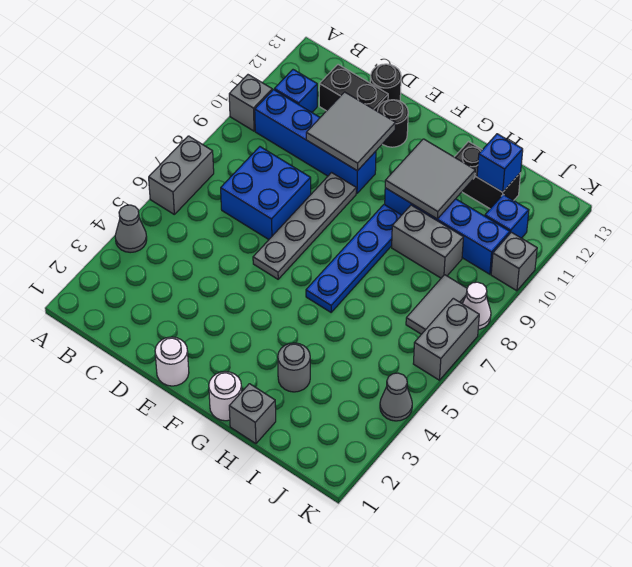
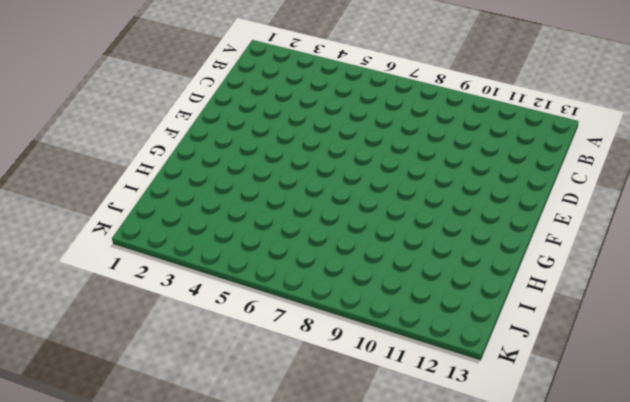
none -> grey cone A4 level 1
none -> grey brick A6:A7 level 1
none -> grey brick A10 level 1

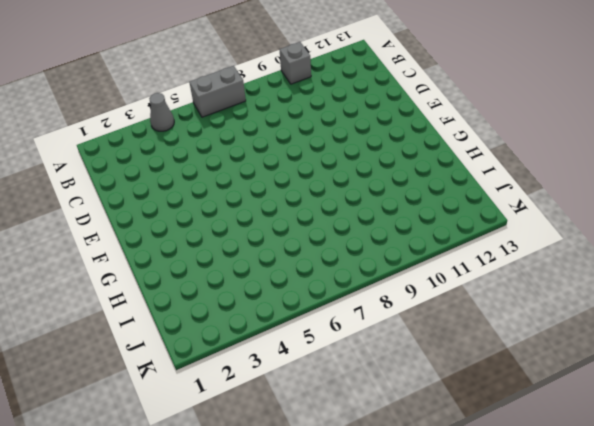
none -> blue brick B10:E10 level 1
none -> blue brick B11 level 1
none -> blue brick C7:D8 level 1

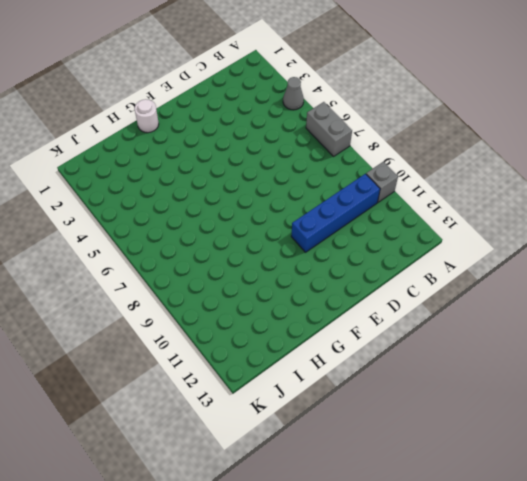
none -> blue brick B11 level 1
none -> blue brick C7:D8 level 1
none -> black brick C12:D12 level 1

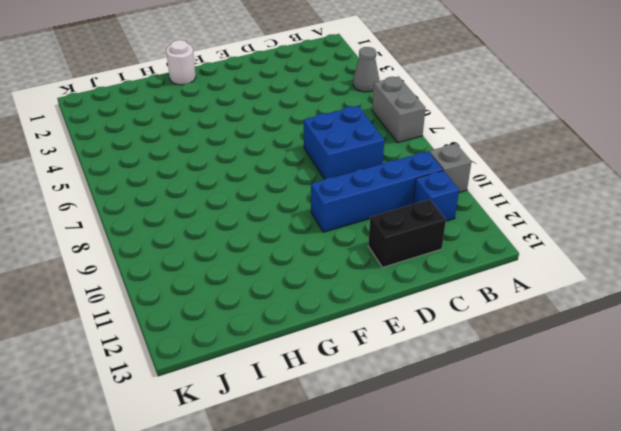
none -> black round brick D13 level 1
none -> white round brick E1 level 1
none -> grey plate E6:E9 level 1

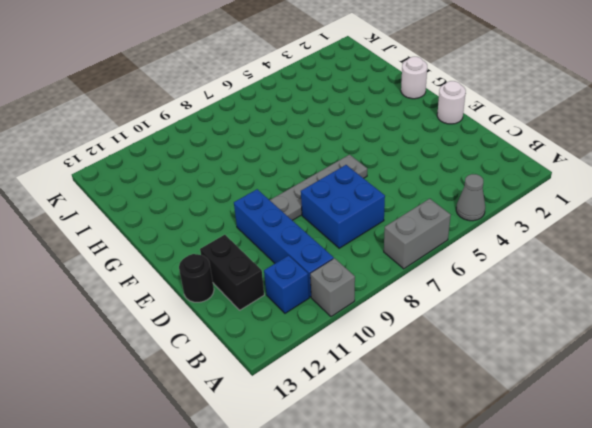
none -> black round brick E12 level 1
none -> blue plate G6:G9 level 1
none -> blue brick G10:J10 level 1

